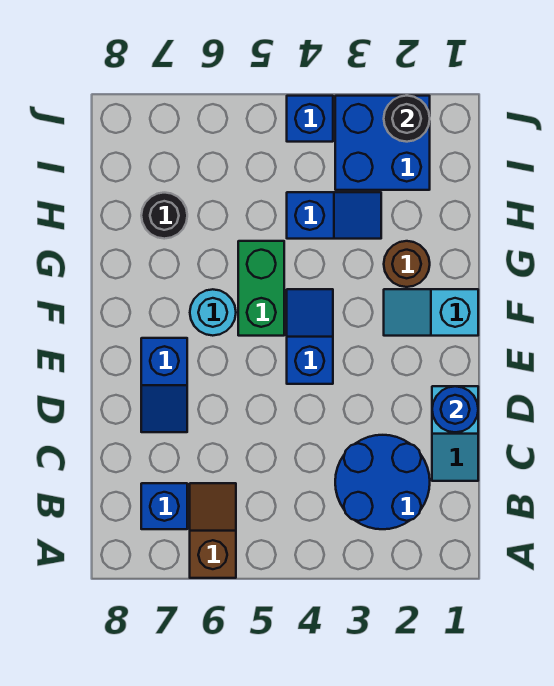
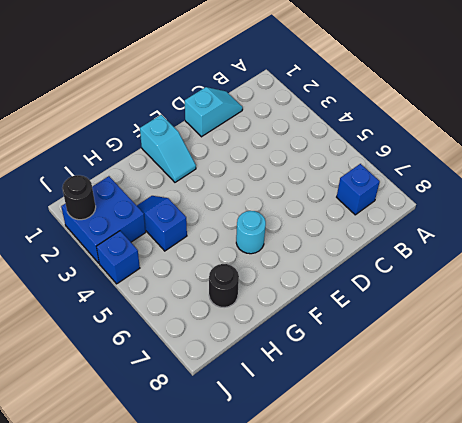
none -> brown slope A6:B6 level 1 top A
none -> blue round brick B2:C3 level 1
none -> blue slope D7:E7 level 1 top E

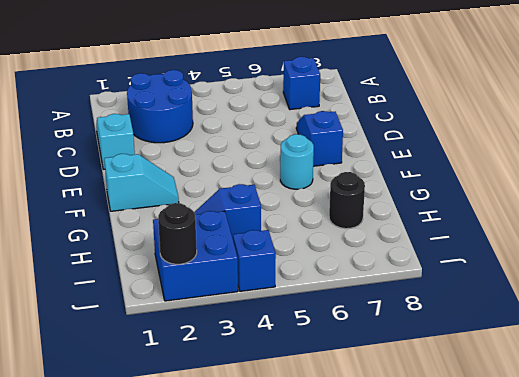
none -> brown slope A6:B6 level 1 top A
none -> blue slope E4:F4 level 1 top E
none -> green brick F5:G5 level 1

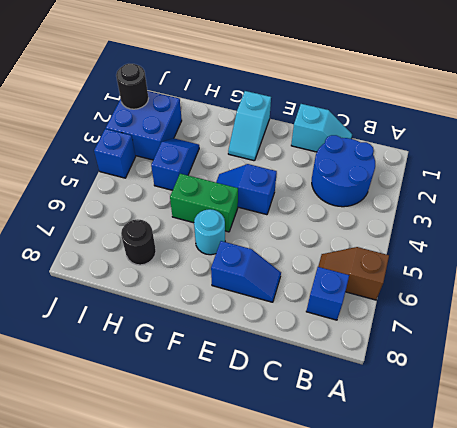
none -> brown round brick G2 level 1
none -> blue round brick D1 level 2

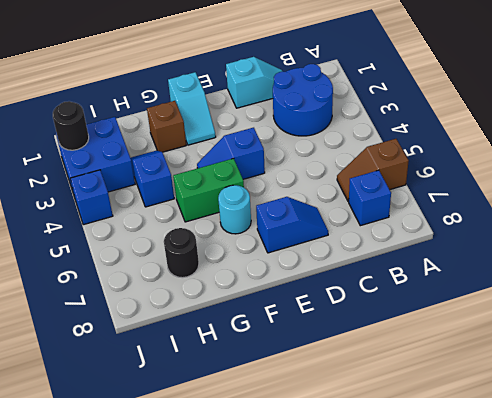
brown brick G2 level 1 -> brown round brick G2 level 1
none -> blue round brick D1 level 2

